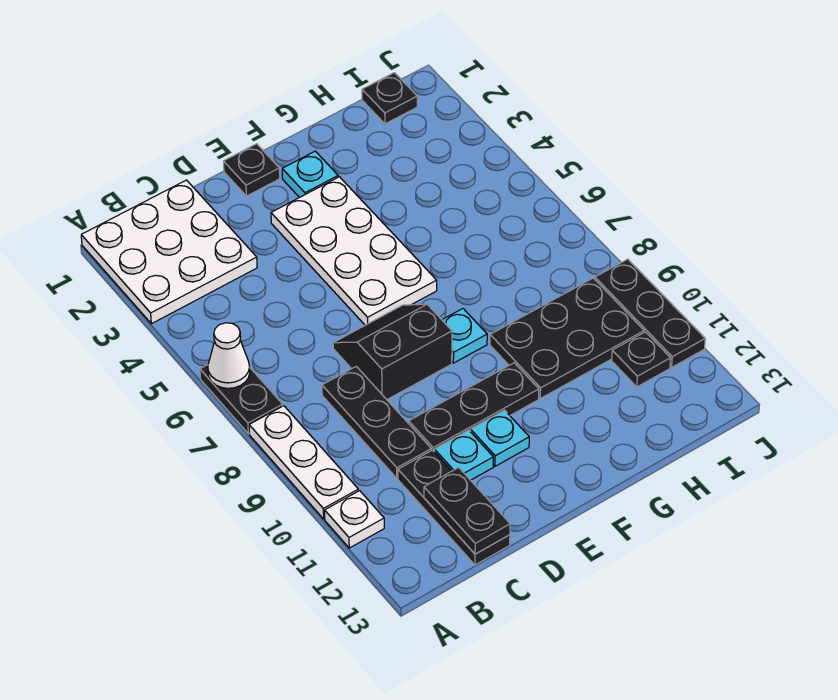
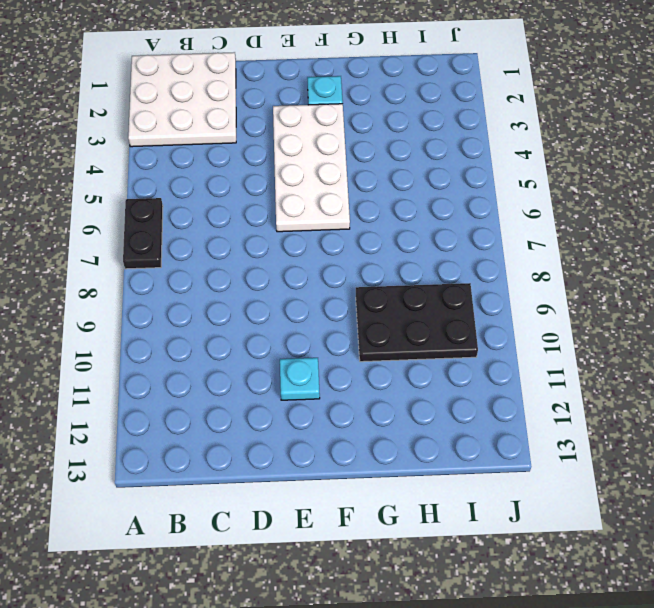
none -> white plate A8:A10 level 1
none -> white plate A11 level 1
none -> black plate C8:C10 level 1

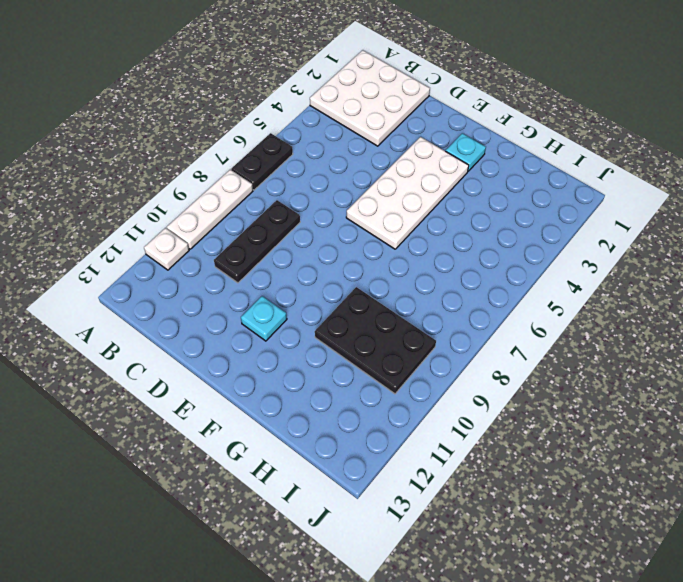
none -> black plate C11:C13 level 1
none -> black slope D7:E8 level 1 top 8
none -> black plate D10:F10 level 1

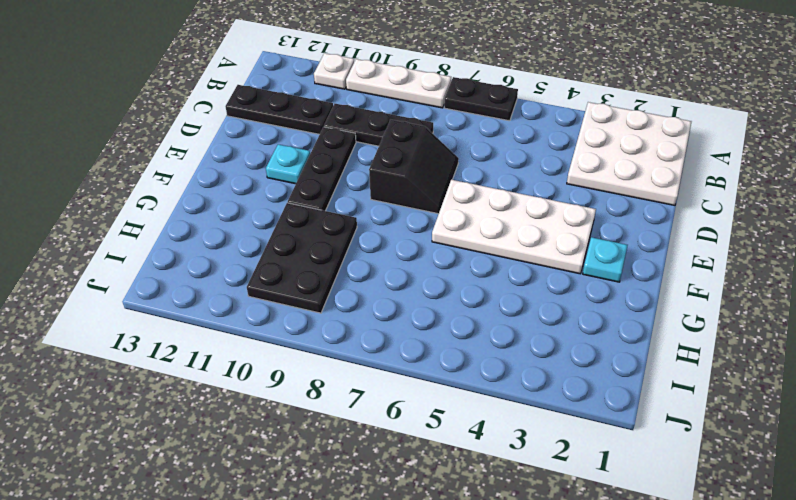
none -> cyan plate D11 level 1
none -> black plate E1 level 1
none -> cyan plate F8 level 1

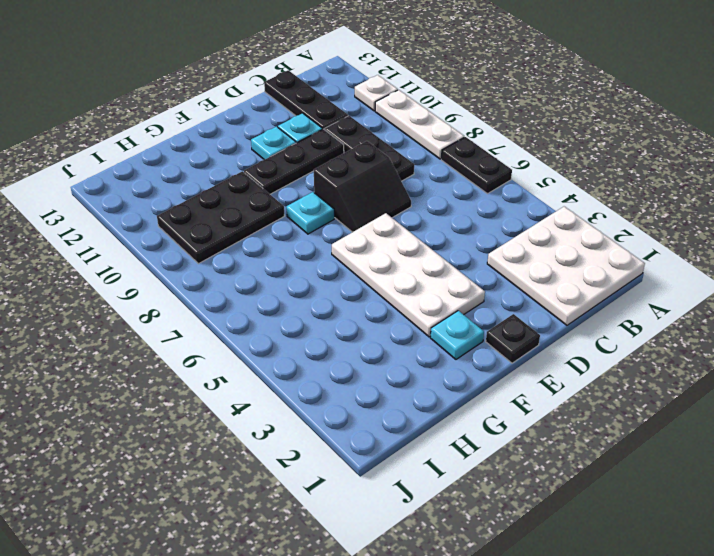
none -> black plate I1 level 1
none -> black plate I11 level 1
none -> black plate J9:J11 level 1

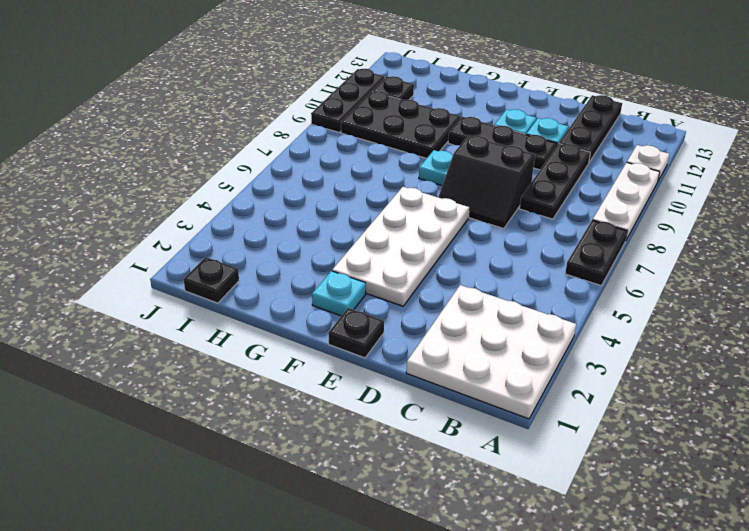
none -> white cone A6 level 2
none -> black plate C12:C13 level 2

